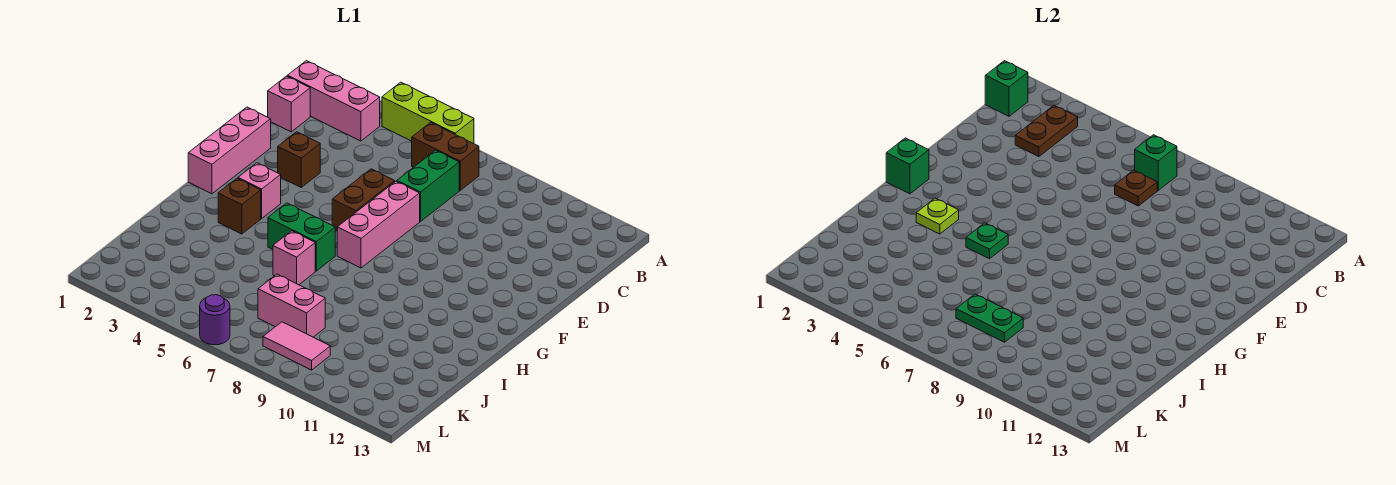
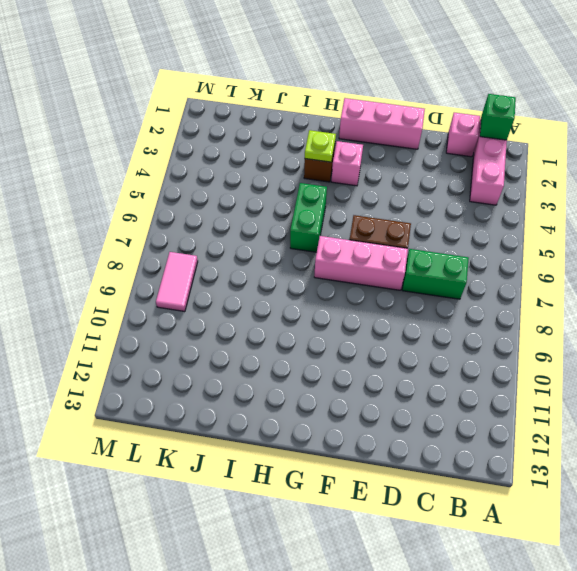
none -> lime brick A4:A6 level 1
none -> brown brick B6:B7 level 1
none -> brown brick E3 level 1

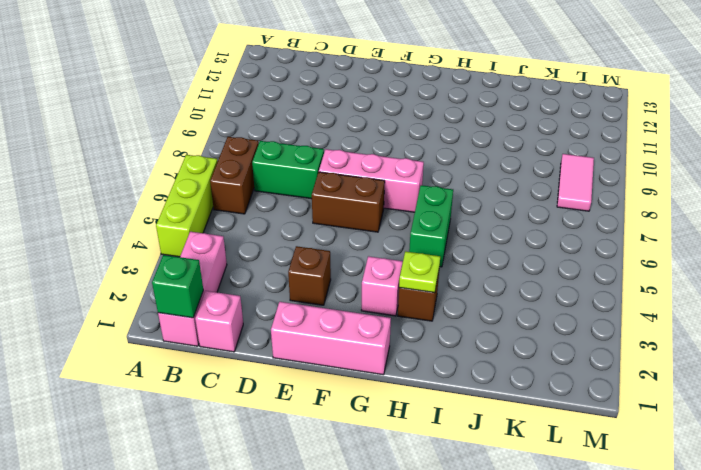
none -> pink brick I6 level 1
none -> pink brick K7:K8 level 1
none -> purple round brick M6 level 1

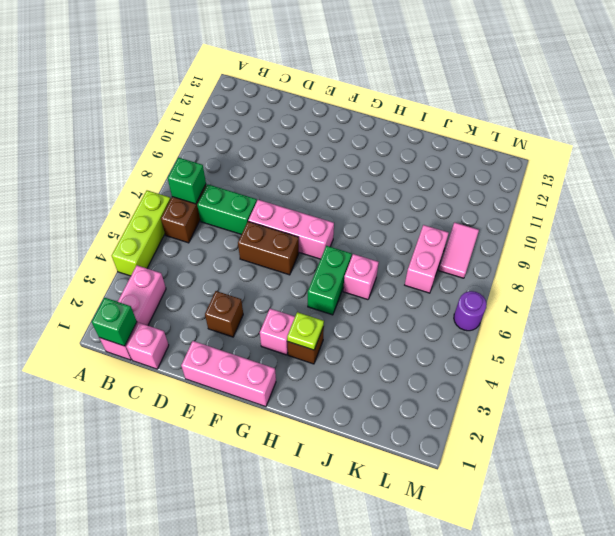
none -> brown plate B3:C3 level 2
none -> brown plate C7 level 2
none -> green brick G1 level 2

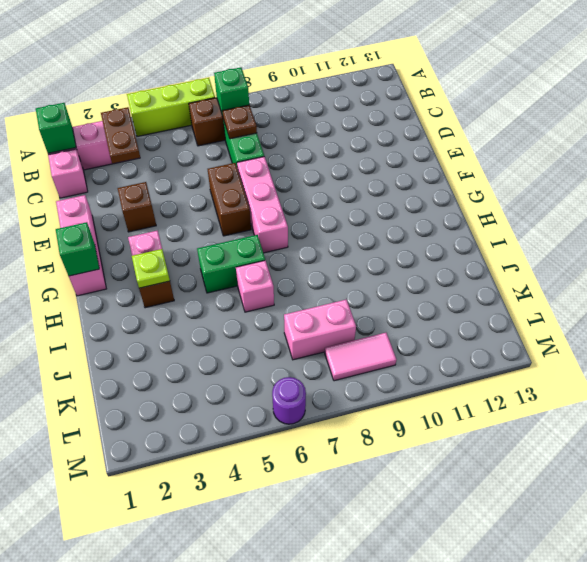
none -> green plate H5 level 2
none -> green plate K7:K8 level 2

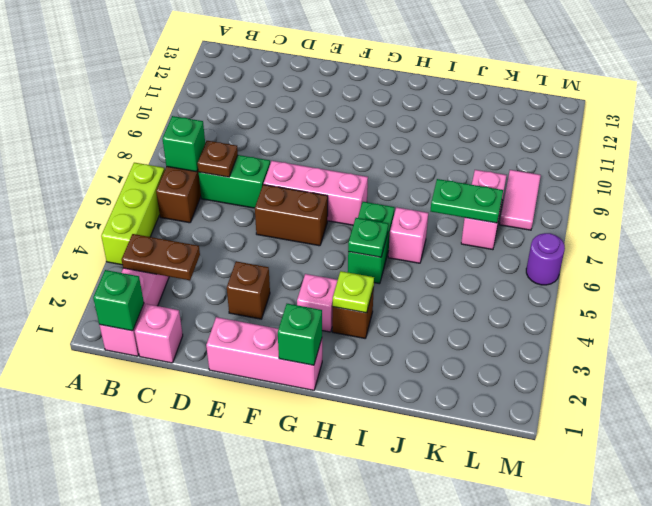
green plate J7:K7 level 2 -> green plate K7:K8 level 2

